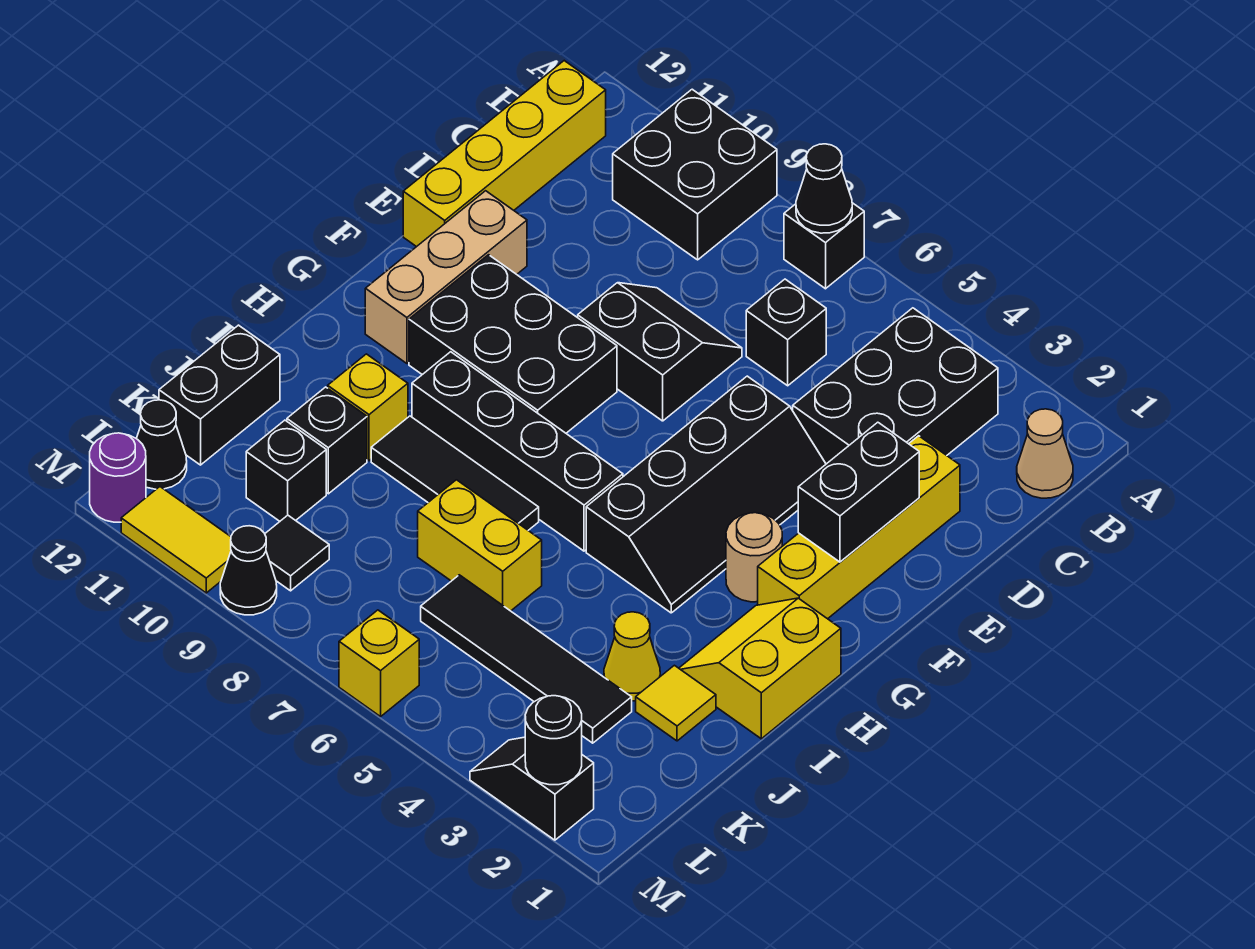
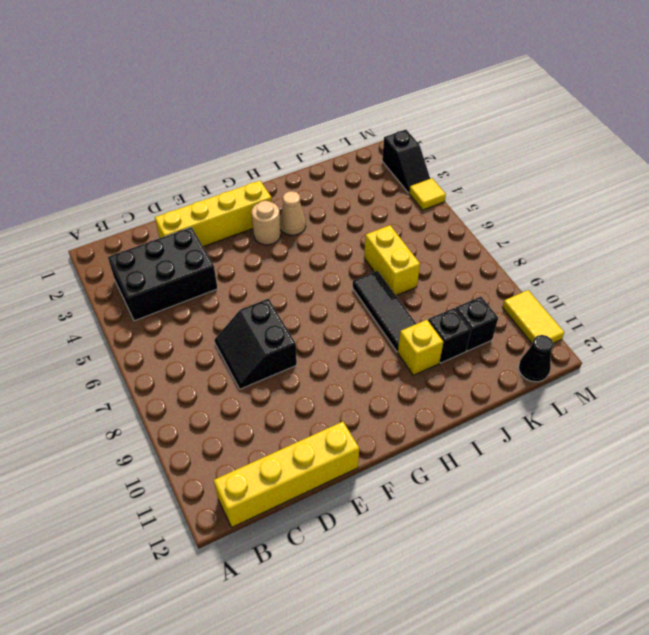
tan cone H3 level 1 -> tan cone B1 level 1
yellow tile M4 level 1 -> yellow tile J2 level 1
none -> black brick A7 level 1
none -> black brick A9:B10 level 1
none -> black brick C6 level 1
none -> black slope E4:H5 level 1 top 5

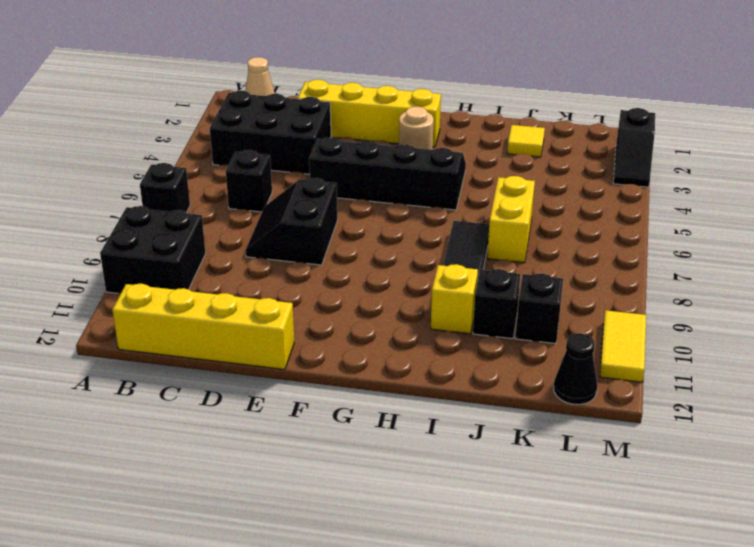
none -> tan brick E11:G11 level 1
none -> black brick F8:G10 level 1
none -> yellow slope H1:I2 level 1 top 1
none -> black brick H6:H9 level 1

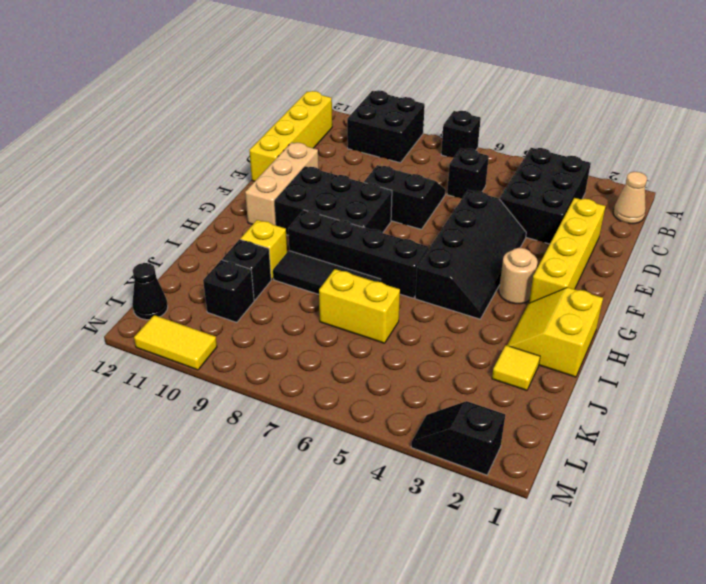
none -> yellow cone J3 level 1
none -> black brick J12:K12 level 1
none -> black tile K3:K6 level 1
none -> black tile L9 level 1

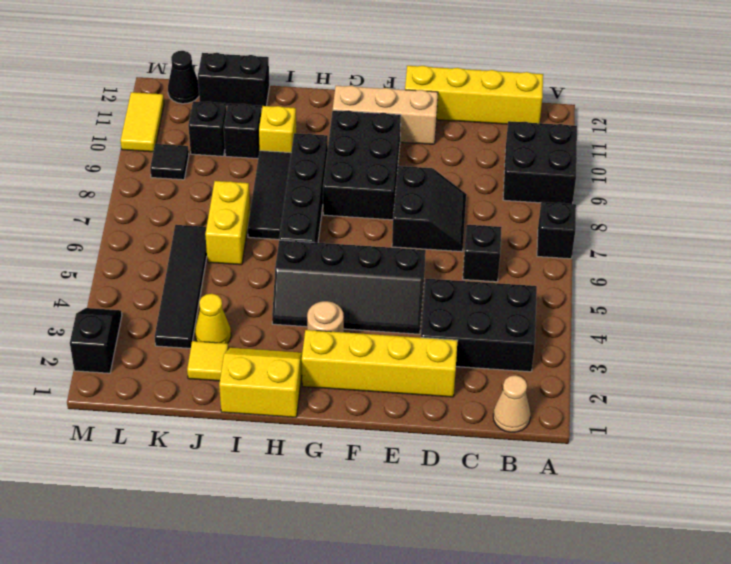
none -> yellow brick M6 level 1
none -> black cone M9 level 1
none -> purple round brick M12 level 1
none -> black cone A7 level 2

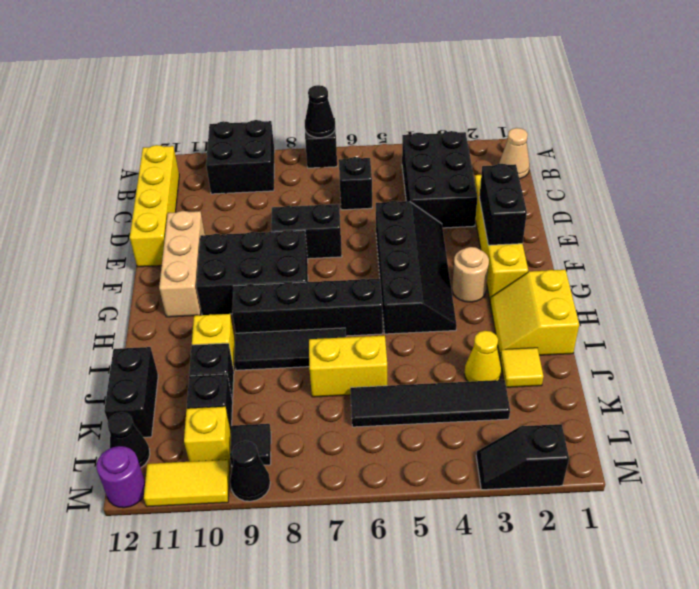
yellow brick L10 level 1 -> yellow brick M6 level 1
none -> black round brick M2 level 2

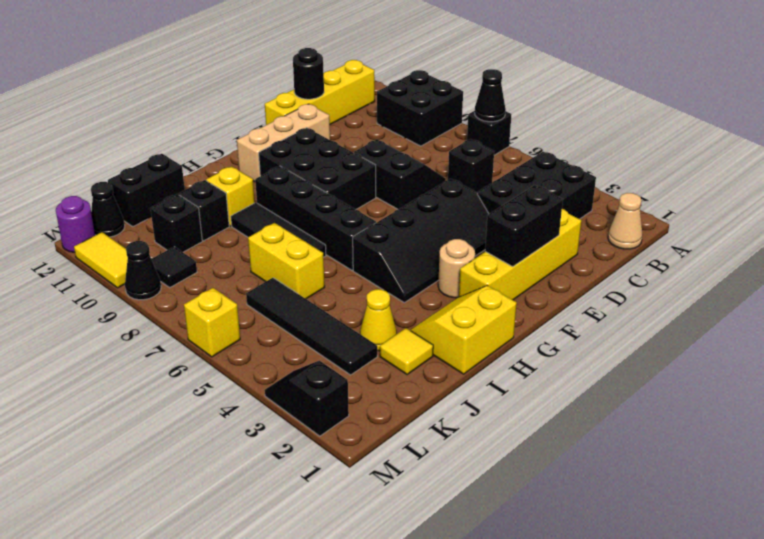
black round brick D12 level 2 -> black round brick M2 level 2

